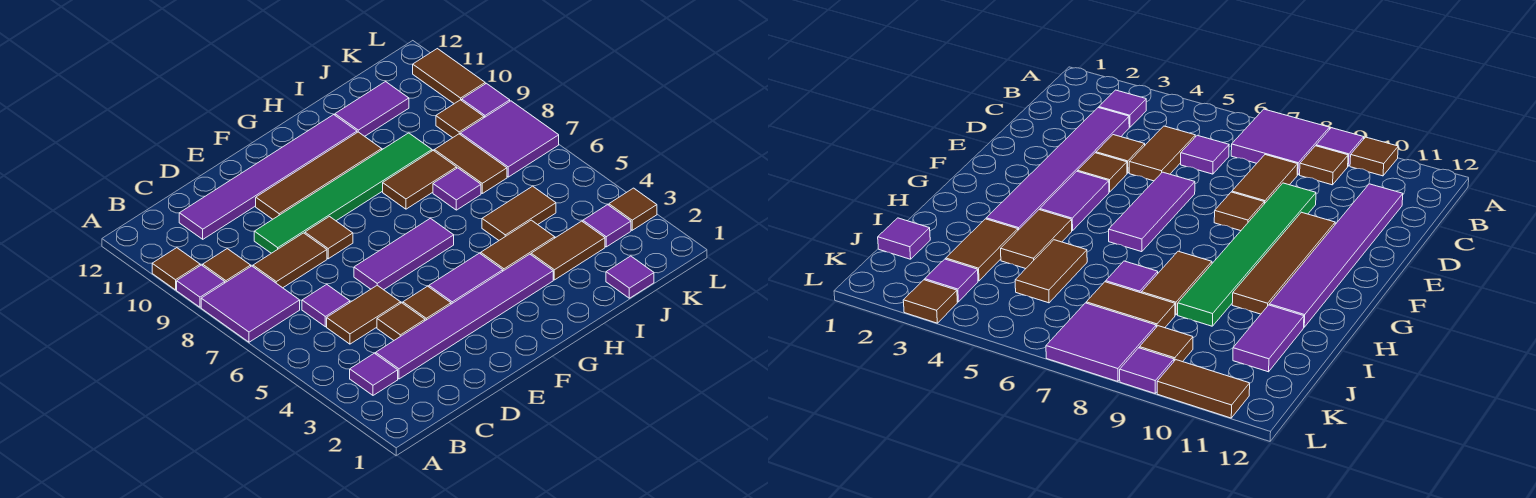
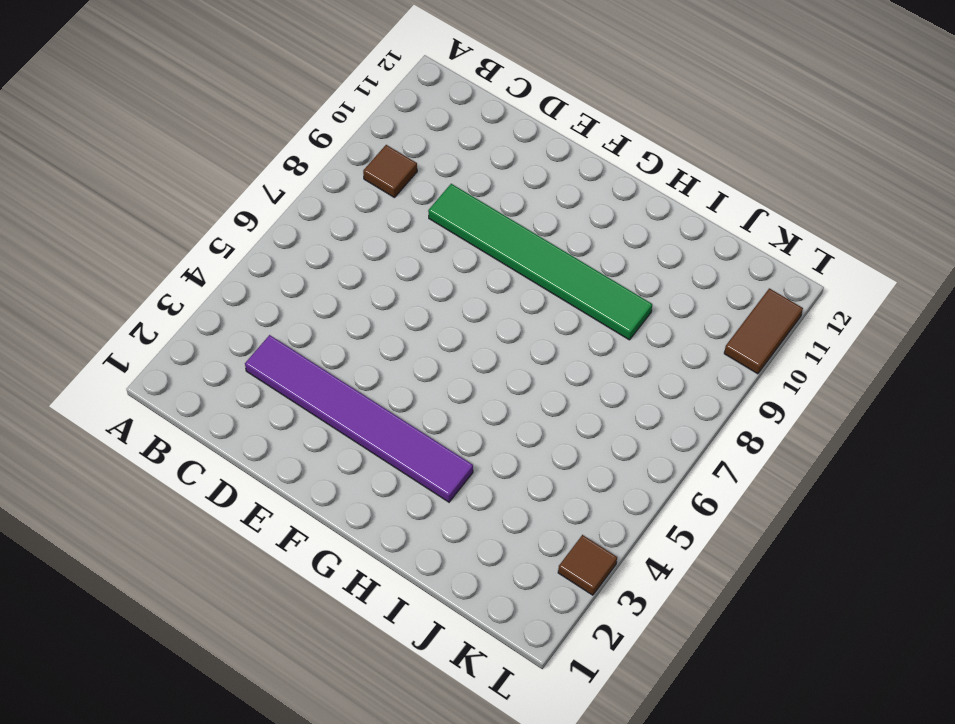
none -> purple tile A7:B8 level 1
none -> purple tile A9 level 1
none -> brown tile A10 level 1
none -> purple tile B3 level 1

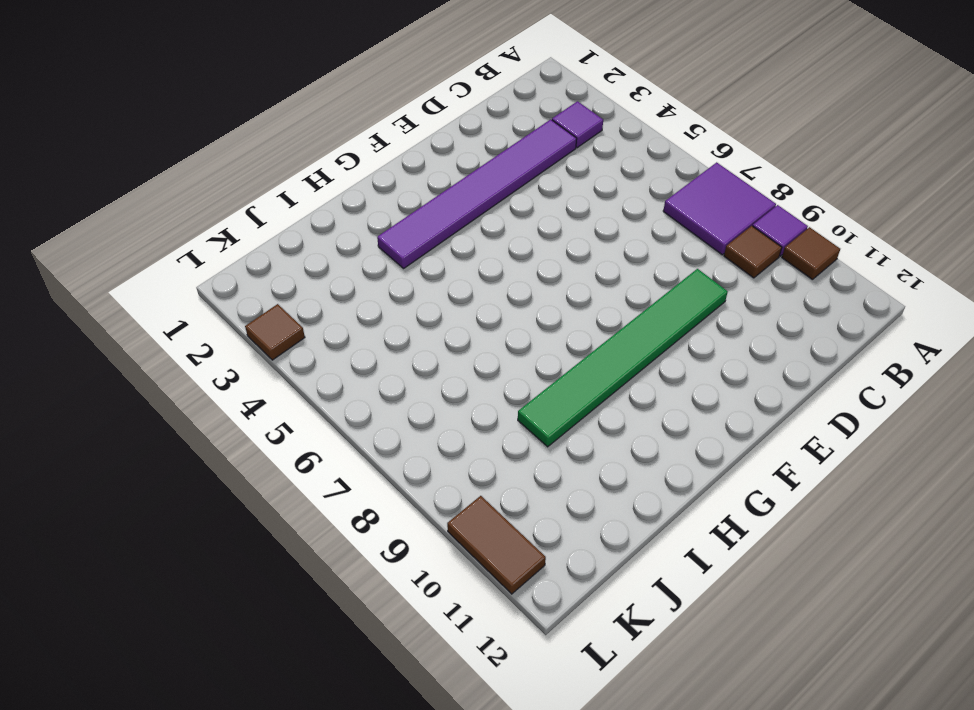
none -> brown tile C5:D5 level 1
none -> purple tile C6 level 1
none -> brown tile C8:D8 level 1
none -> purple tile C11:H11 level 1

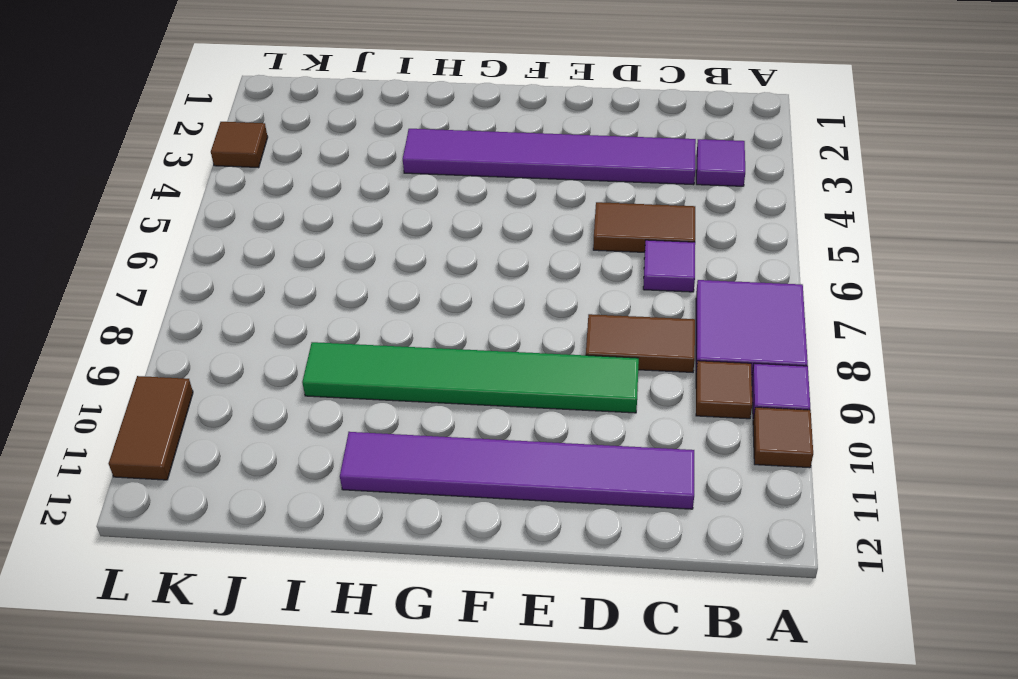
none -> brown tile D4 level 1
none -> brown tile E4 level 1
none -> purple tile E6:G6 level 1
none -> brown tile E8 level 1

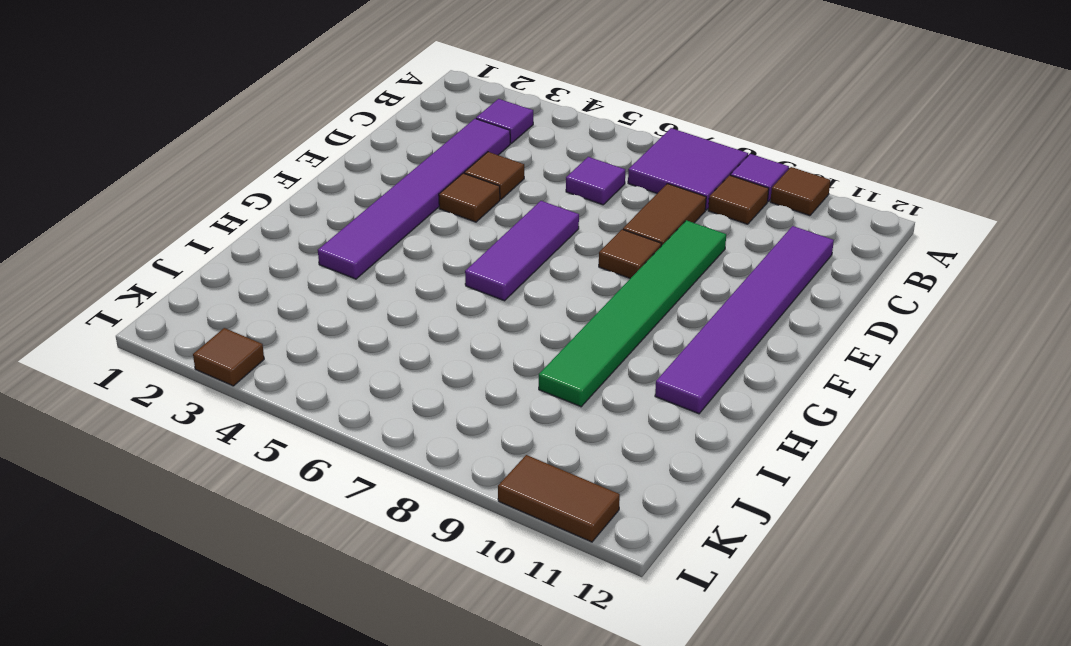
none -> brown tile C5:D5 level 1
none -> brown tile E10:H10 level 1
none -> purple tile F4:G4 level 1
none -> brown tile H4:I4 level 1

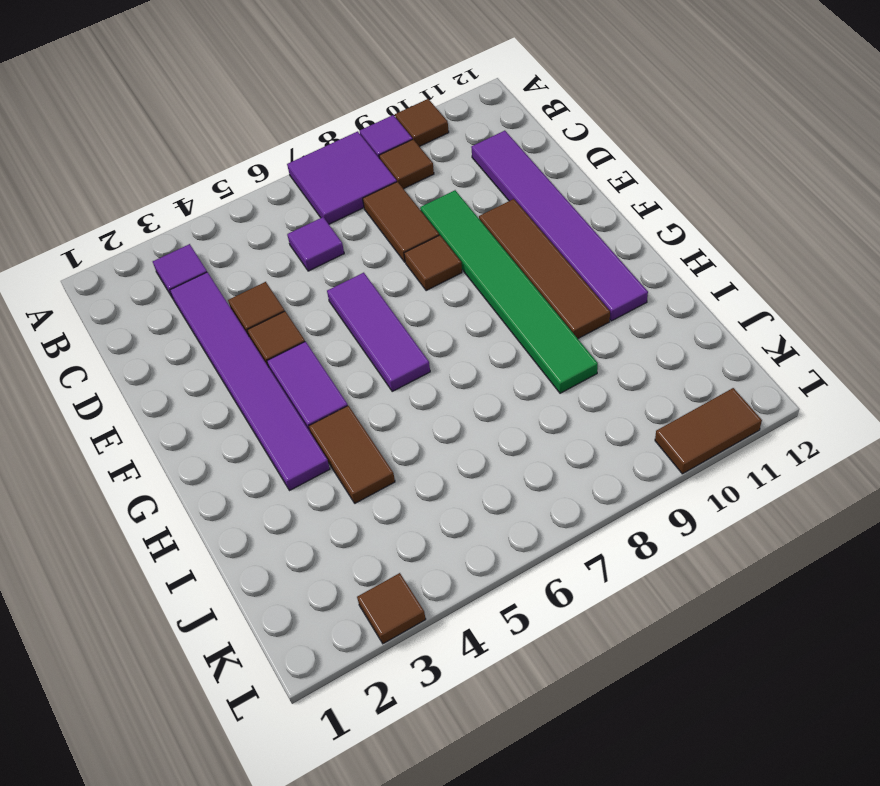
none -> brown tile C5:D5 level 1
none -> brown tile H8:I8 level 1
none -> brown tile I3:J3 level 1
none -> brown tile I5:J5 level 1

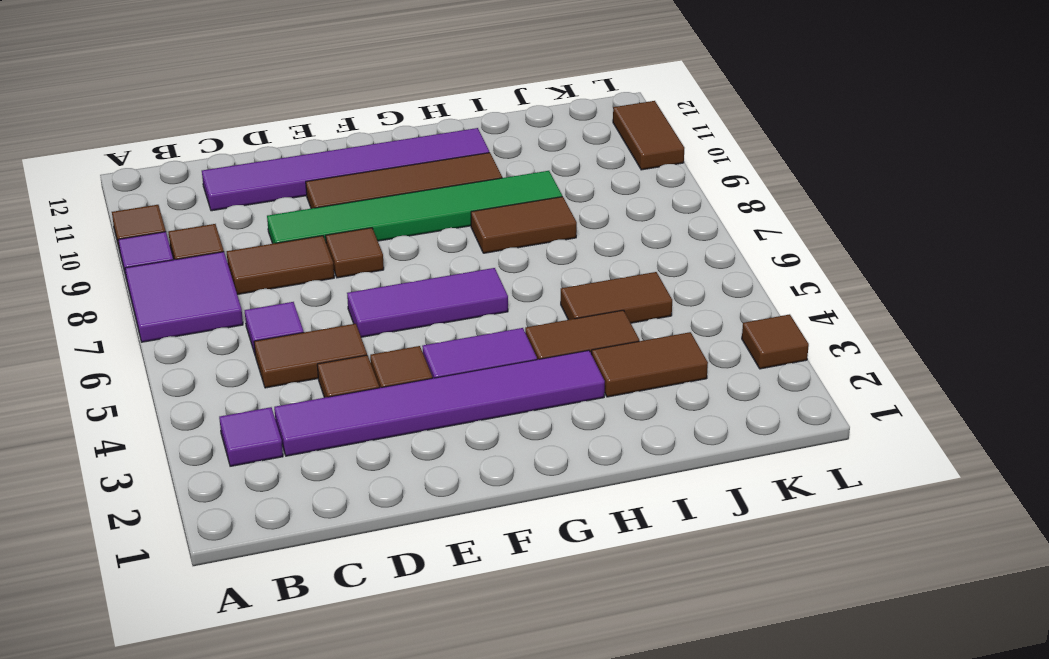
none -> purple tile I7 level 1
none -> purple tile I11:J11 level 1
none -> purple tile J1 level 1
none -> brown tile J7:J8 level 1

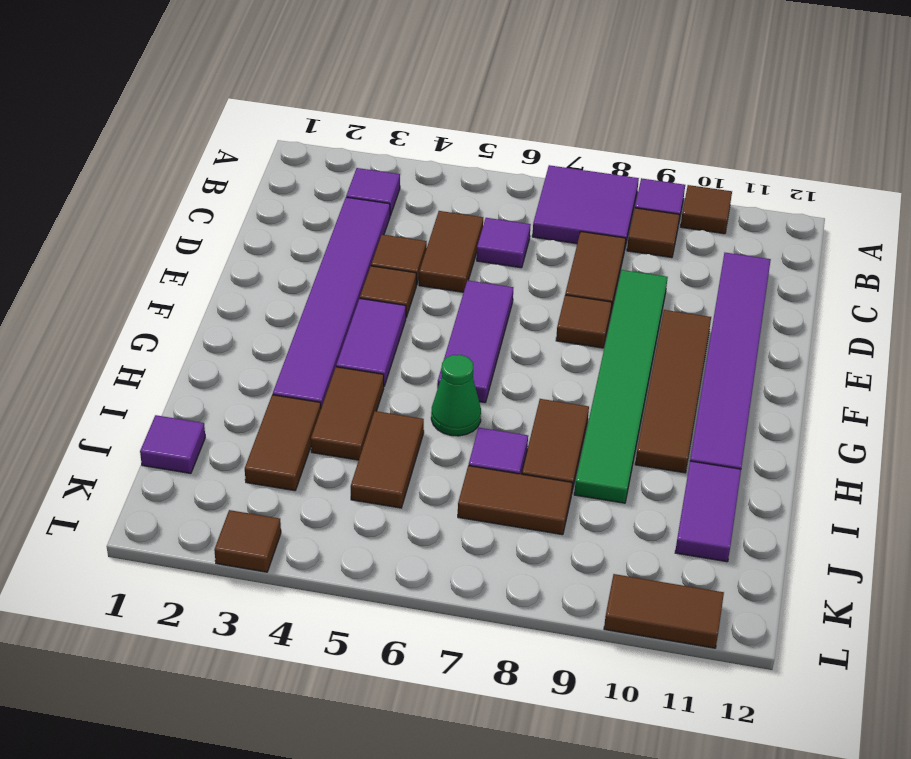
green cone H6 level 1 -> none
none -> purple tile K3 level 1
none -> purple tile K7:L8 level 1
none -> brown tile K9 level 1
none -> purple tile L9 level 1

